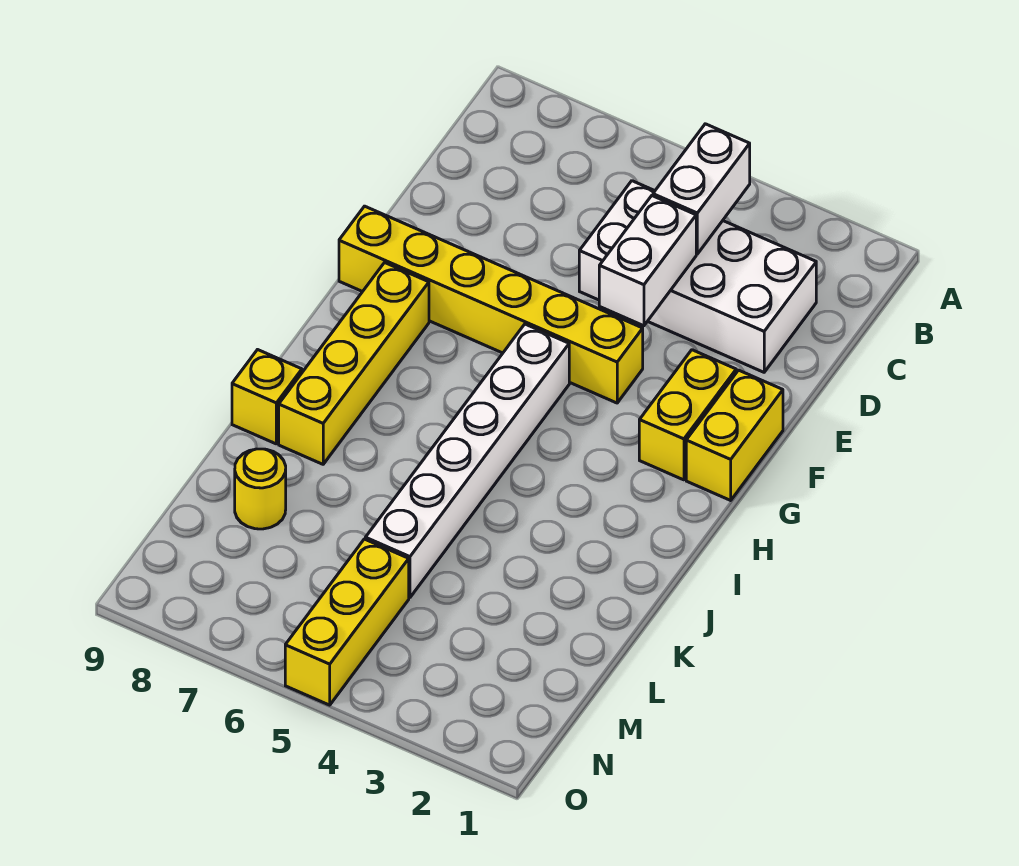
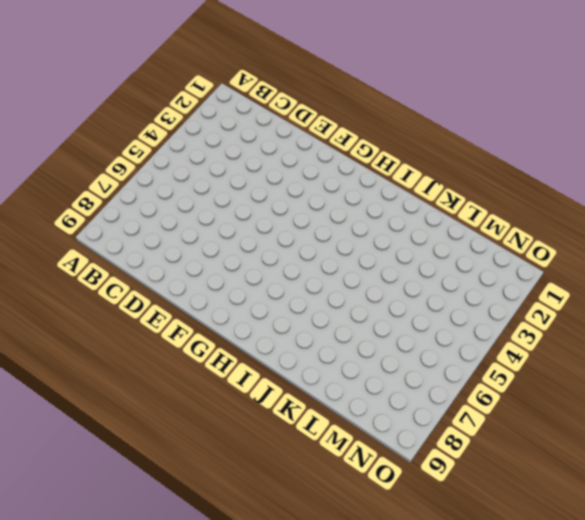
none -> white brick C2:D5 level 1
none -> yellow brick F1:G1 level 1

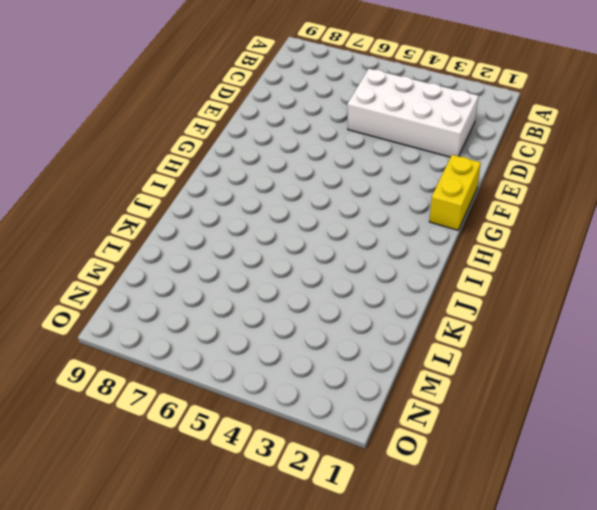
none -> yellow brick F2:G2 level 1
none -> yellow brick F4:F9 level 1

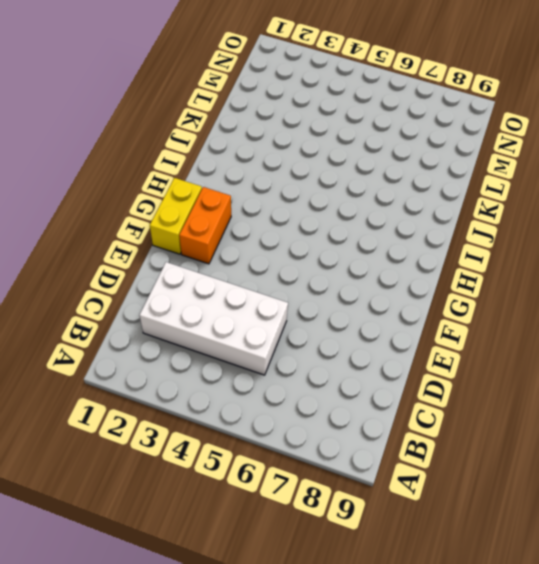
orange brick F2:G2 level 1 -> yellow brick F2:G2 level 1
none -> yellow brick F4:F9 level 1
none -> white brick G5:L5 level 1

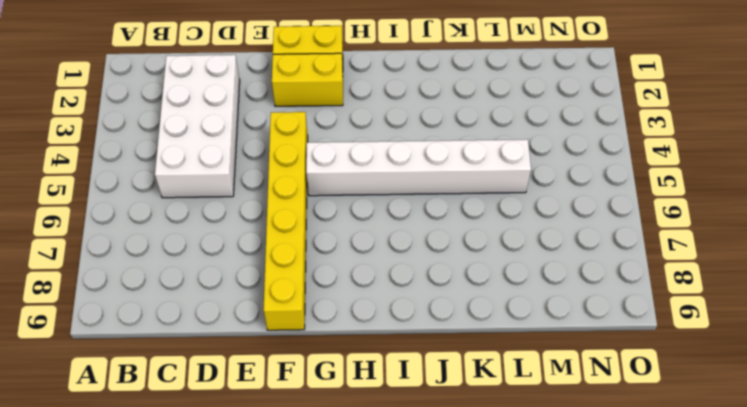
none -> yellow brick G8:J8 level 1
none -> yellow brick J9 level 1

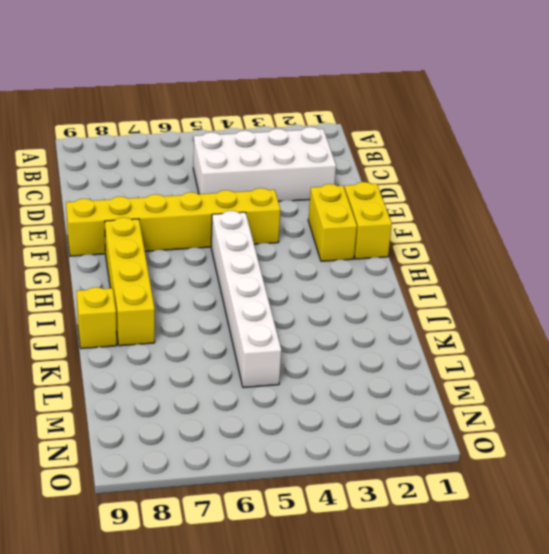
none -> yellow round brick L8 level 1
none -> yellow brick M5:O5 level 1

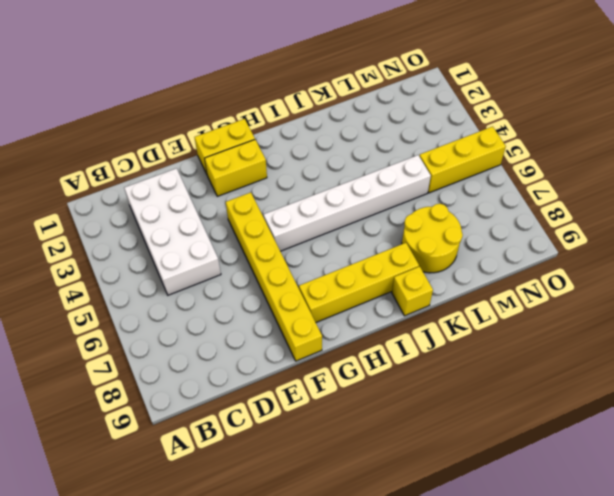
yellow round brick K7:L8 level 1 -> yellow round brick L8 level 1
none -> white brick B4:C4 level 2
none -> white brick D4:E4 level 2

